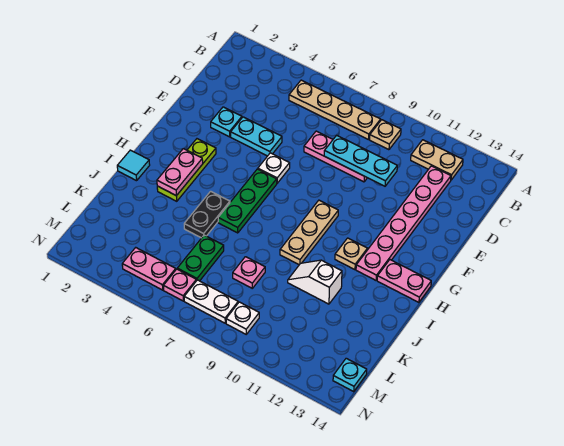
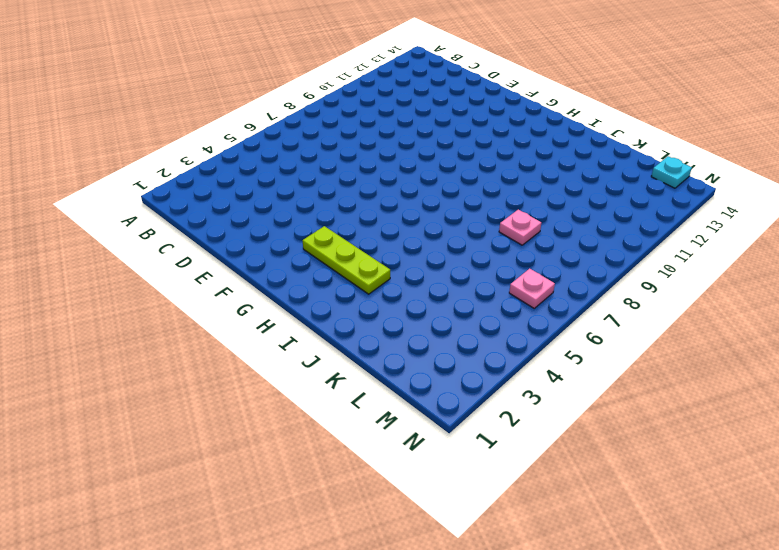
none -> tan plate B5:B8 level 1
none -> tan plate B9 level 1
none -> tan plate B11:B12 level 1

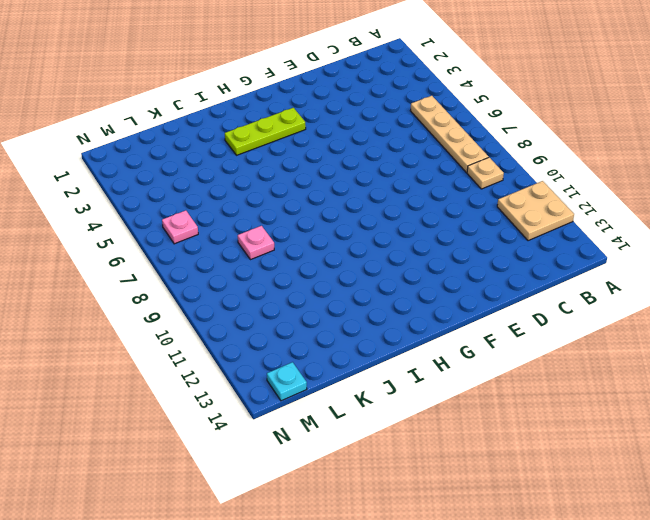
tan plate A11:B12 level 1 -> tan plate B11:B12 level 1
none -> pink plate C12:H12 level 1
none -> pink plate D7:D9 level 1
none -> cyan plate E3 level 1

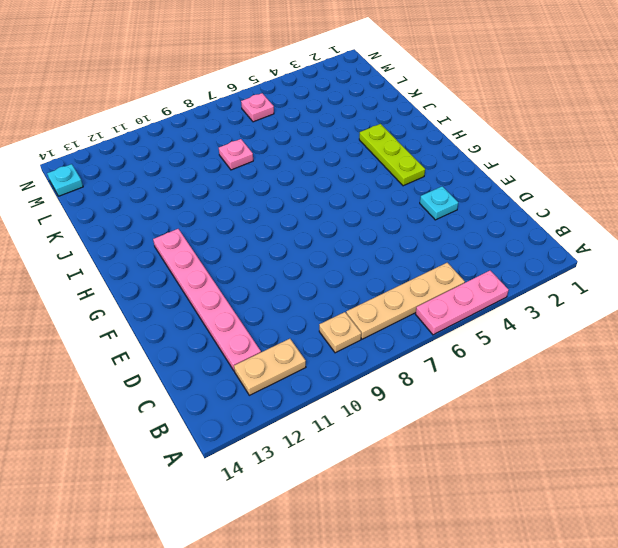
pink plate A4:A6 level 1 -> pink plate D7:D9 level 1
none -> cyan plate E4:E5 level 1
none -> white plate F6 level 1
none -> green plate G6:I6 level 1

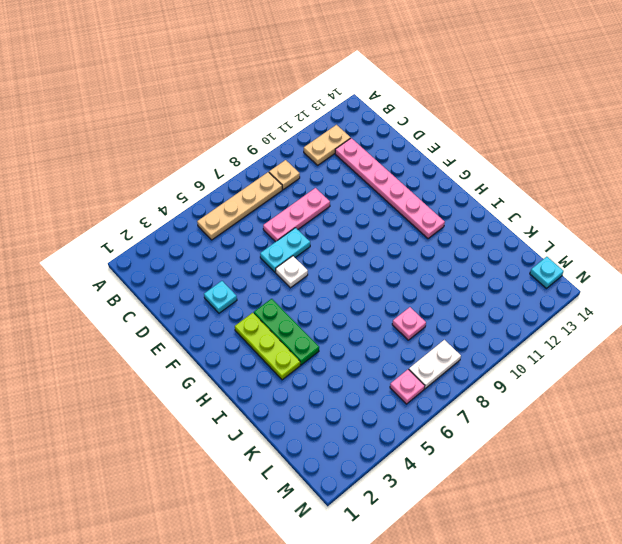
cyan plate E6:E7 level 1 -> cyan plate E4:E5 level 1
green plate G4:I4 level 1 -> green plate G6:I6 level 1
none -> tan plate G9:I9 level 1
none -> tan plate H11 level 1
none -> pink plate H13:H14 level 1

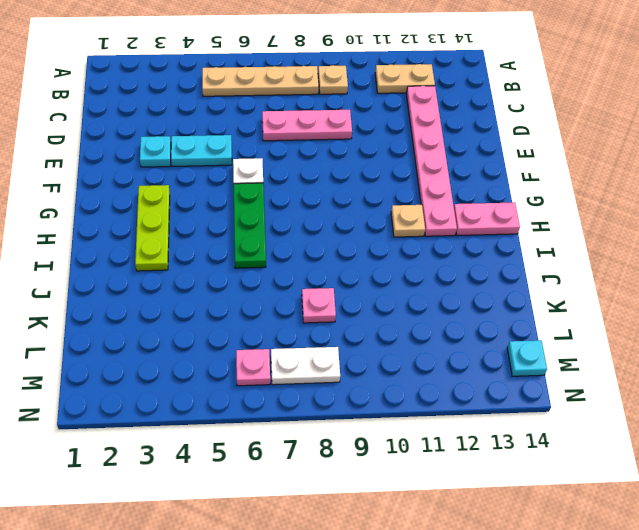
none -> tan plate G9:I9 level 1
none -> cyan tile I1 level 1
none -> black plate I5:J5 level 1

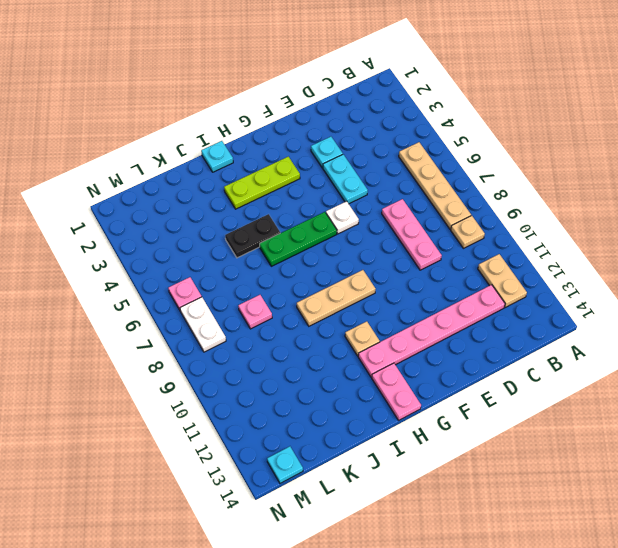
cyan plate I1 level 1 -> cyan tile I1 level 1
none -> white slope J10:J11 level 1 top 11
none -> green plate K6:L6 level 1
none -> pink plate M4:M5 level 1

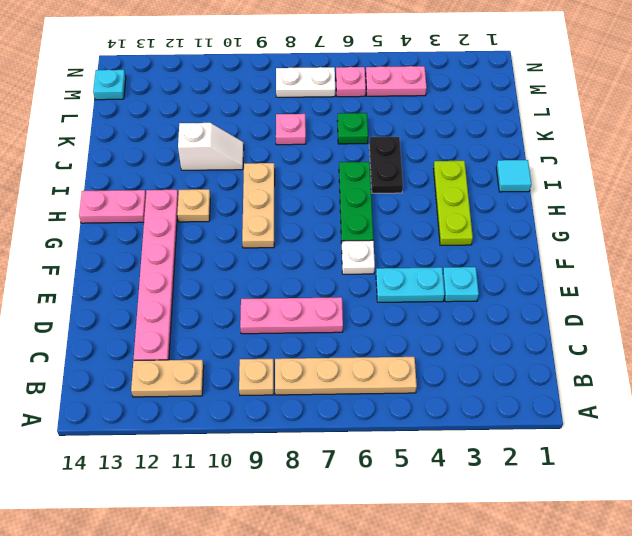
green plate K6 level 1 -> green plate K6:L6 level 1
none -> white plate M9 level 1
none -> cyan plate D8:D10 level 2
none -> pink plate H3:I3 level 2

